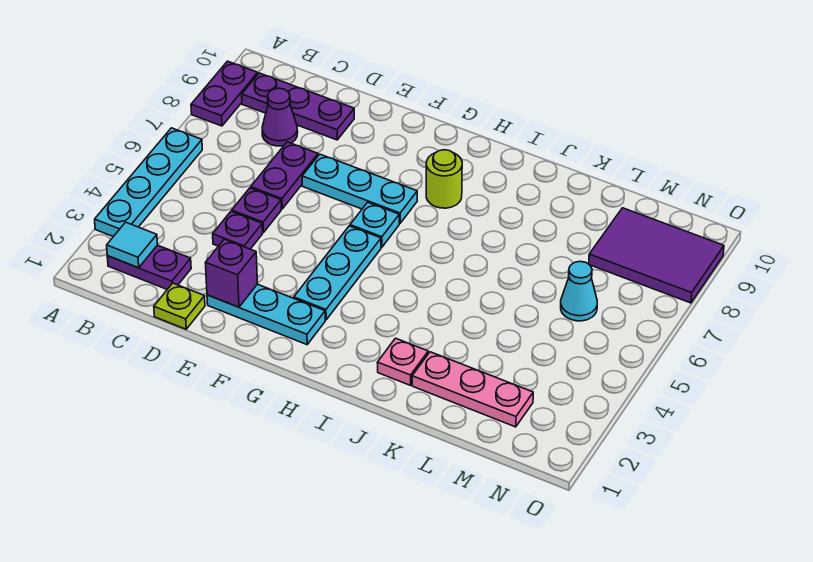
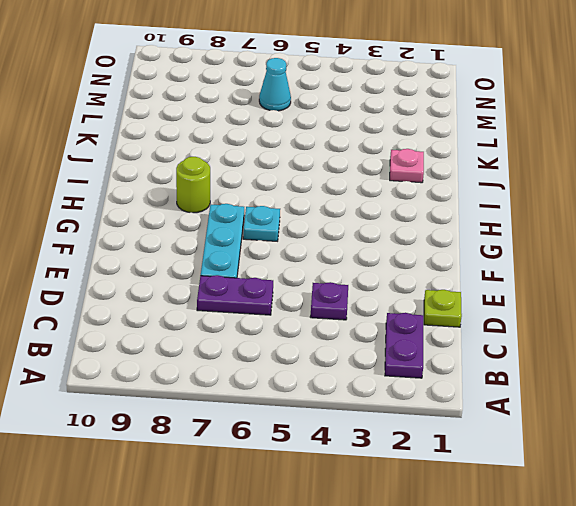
none -> cyan plate A3:A6 level 1
none -> purple plate A8:A9 level 1
none -> purple plate B9:D9 level 1

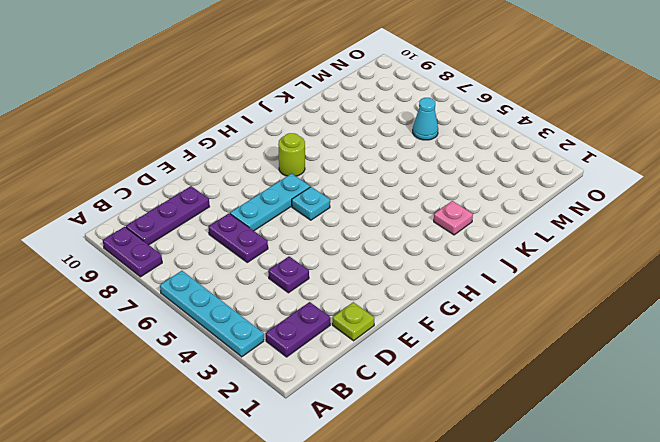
none -> purple cone C8 level 1
none -> purple plate D5 level 1
none -> cyan plate E2:G2 level 1

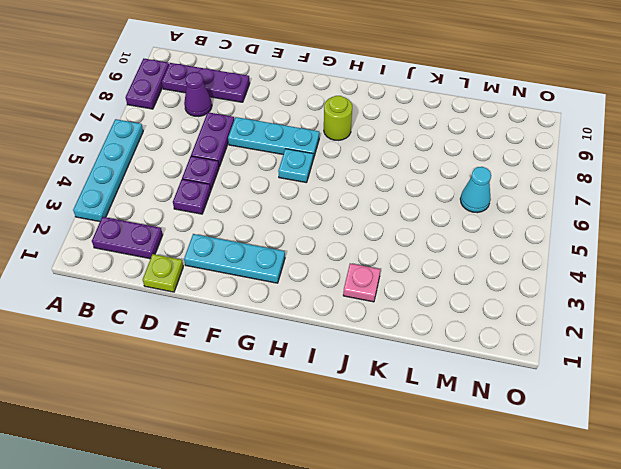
none -> cyan plate G3:G5 level 1
none -> pink plate K2:M2 level 1
none -> purple tile M8:O9 level 1

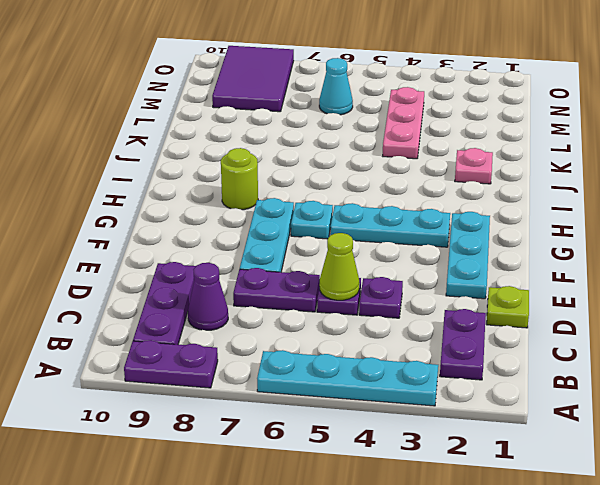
lime cone D5 level 2 -> none
pink plate K4:M4 level 1 -> pink plate K2:M2 level 1
none -> cyan tile B2 level 2
none -> purple brick E2 level 2

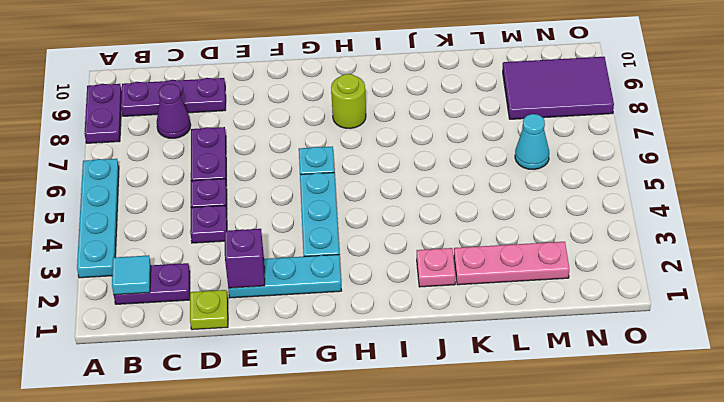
none -> cyan plate E7:G7 level 1

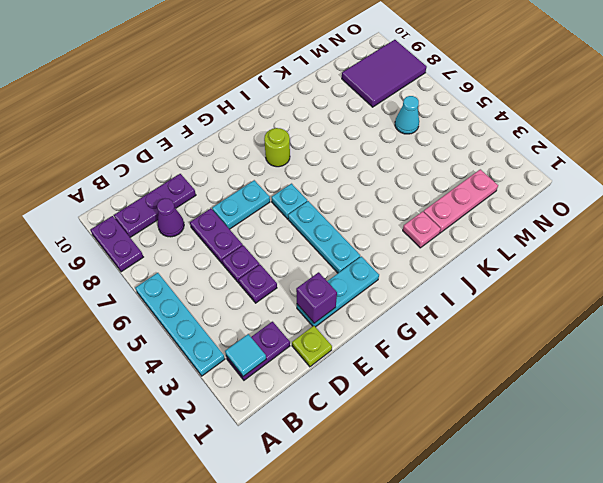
cyan plate E7:F7 level 1 -> cyan plate E7:G7 level 1

